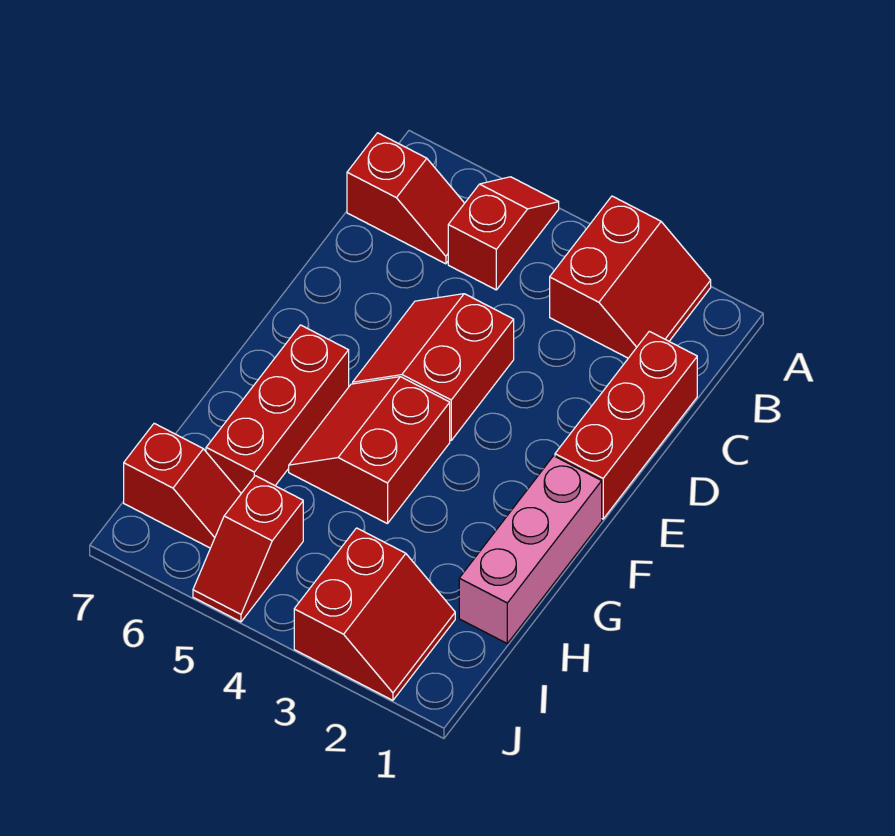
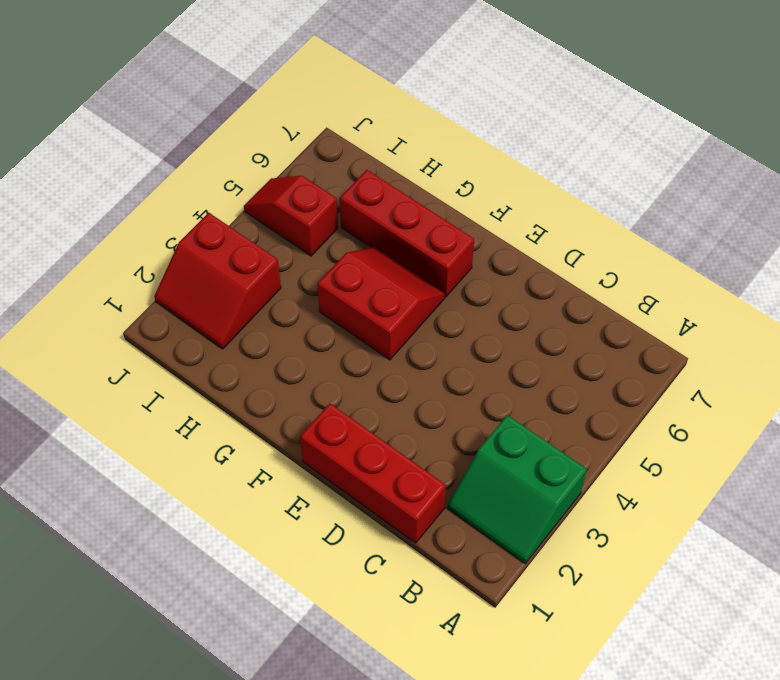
green slope A2:B3 level 1 top 3 -> red slope A2:B3 level 1 top 3
none -> red slope A5:B5 level 1 top B
none -> red slope B6:B7 level 1 top 7

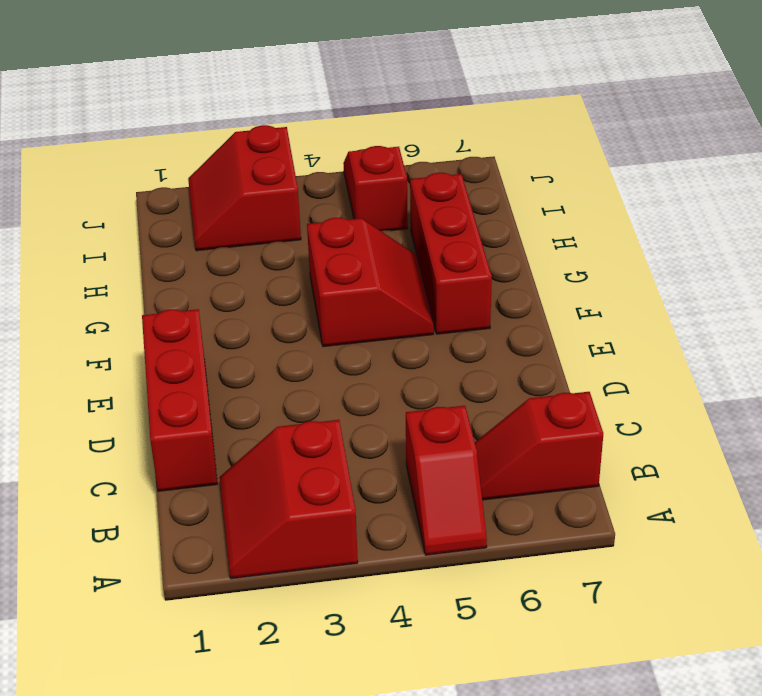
none -> red slope D4:E5 level 1 top 4
none -> pink brick F1:H1 level 1

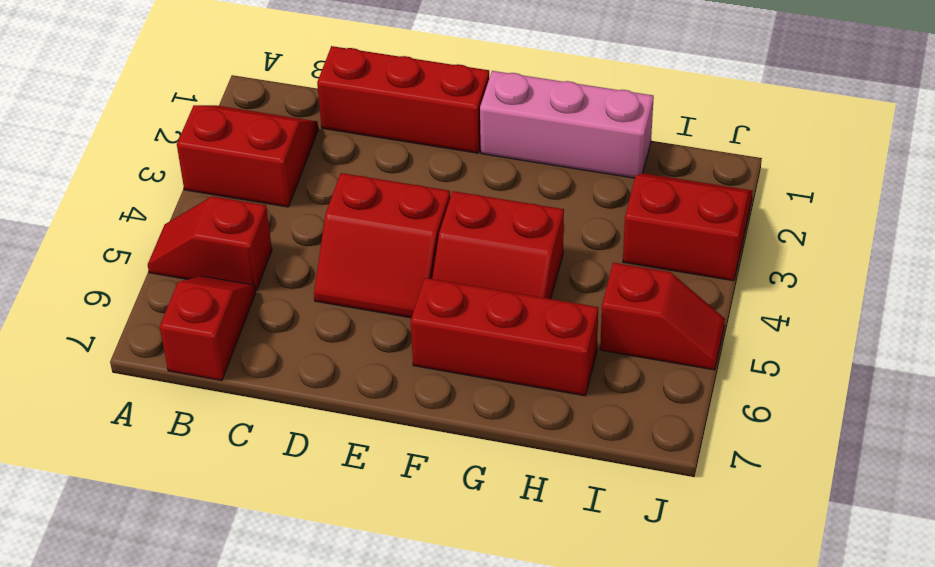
none -> red slope I6:I7 level 1 top 7

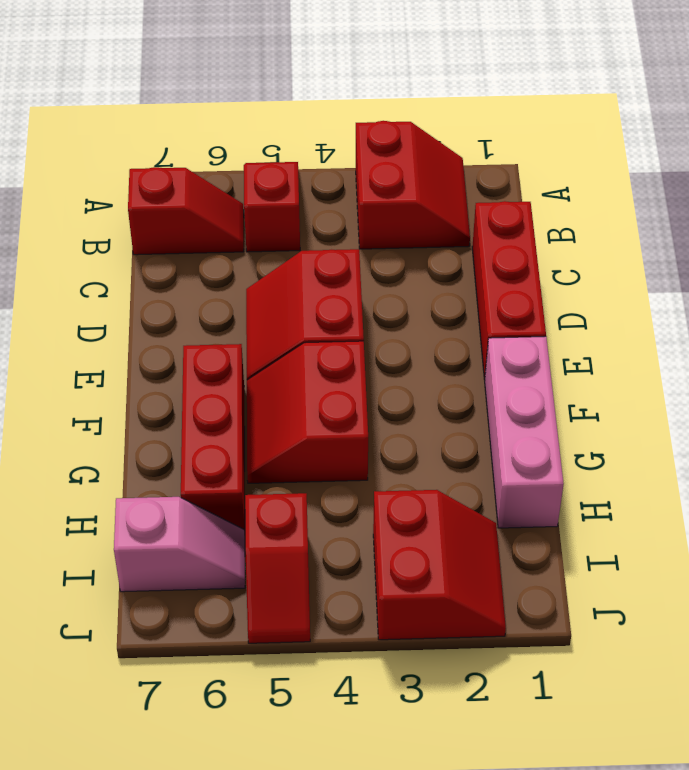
pink slope I6:I7 level 1 top 7 -> red slope I6:I7 level 1 top 7

